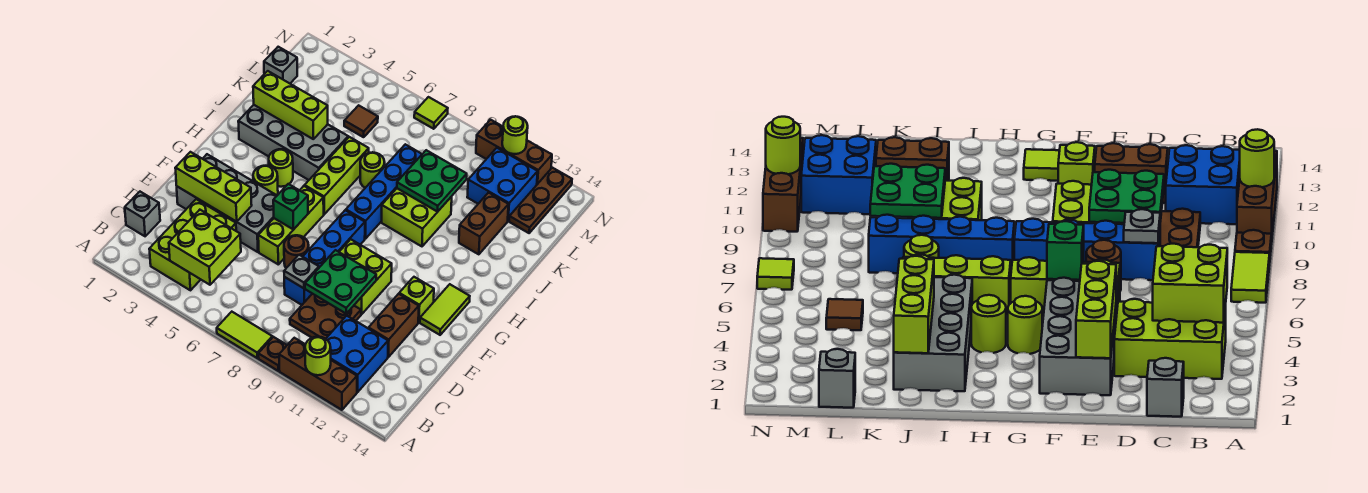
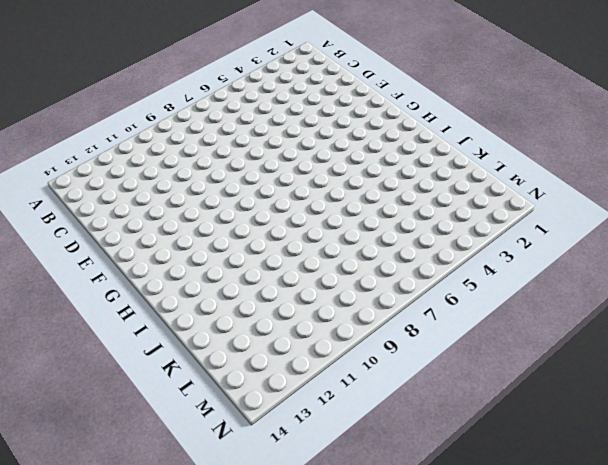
none -> lime tile A7:A8 level 1
none -> brown plate A9 level 1
none -> brown brick A10:A12 level 1
none -> lime brick B3:D4 level 1

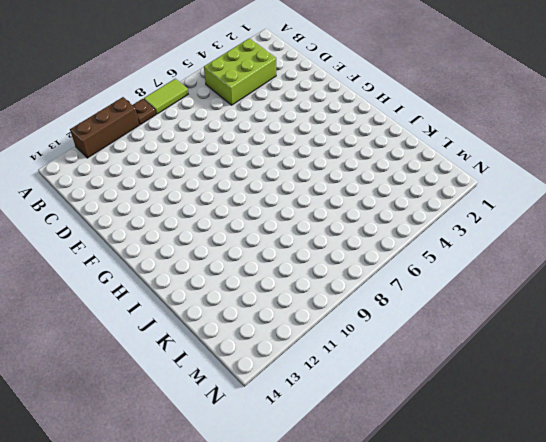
lime brick B3:C5 level 1 -> lime brick B3:D4 level 1
none -> blue brick B11:C12 level 1
none -> grey brick C1 level 1
none -> brown plate C9:D10 level 1
none -> blue brick D8:G8 level 1

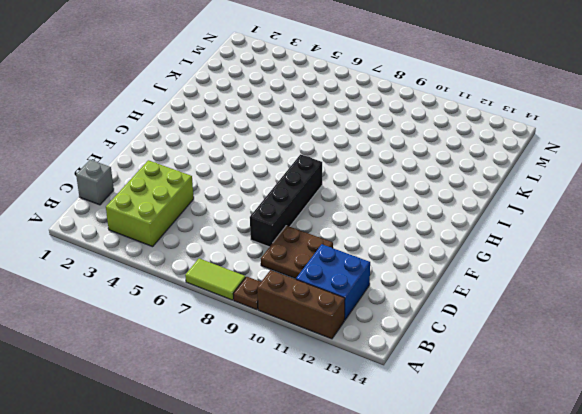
black brick D8:G8 level 1 -> blue brick D8:G8 level 1
none -> brown brick D12:E12 level 1
none -> grey brick E2:F5 level 1
none -> lime brick E6:G6 level 1
none -> brown round brick E7 level 1

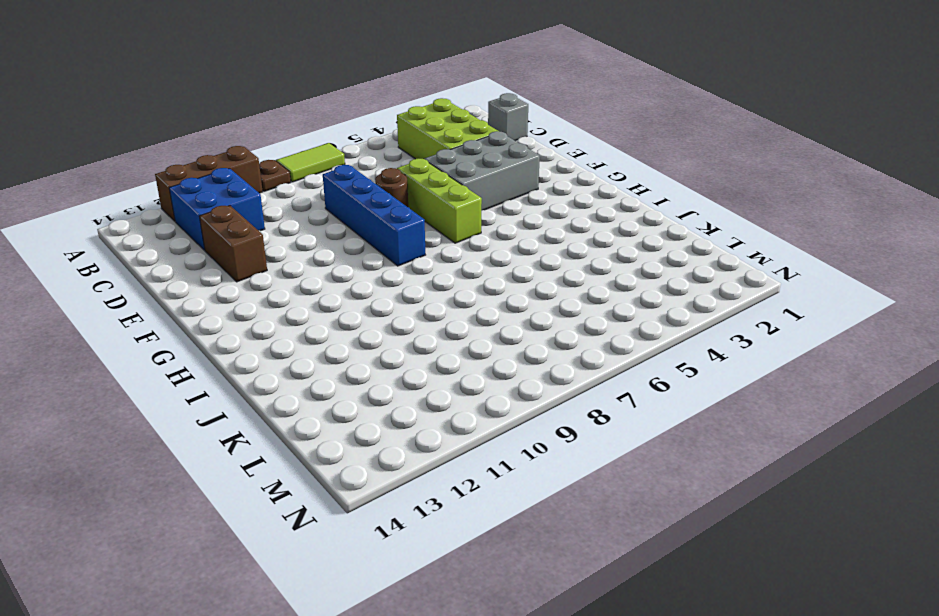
grey brick E3:F5 level 1 -> grey brick E2:F5 level 1
none -> brown plate C9:D10 level 1
none -> lime brick E9:F10 level 1
none -> lime brick F12 level 1
none -> lime tile F13:G13 level 1

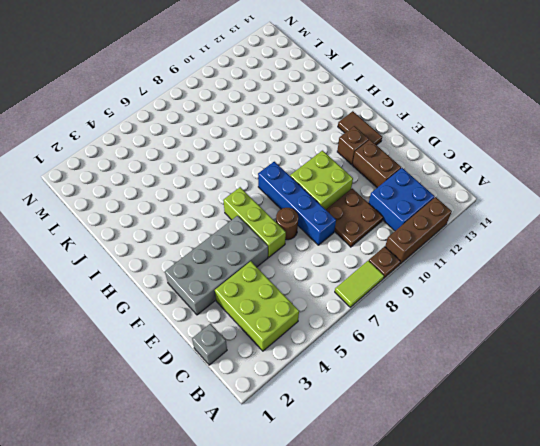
brown brick F12 level 1 -> lime brick F12 level 1
brown tile F13:G13 level 1 -> lime tile F13:G13 level 1
none -> lime round brick G4 level 1
none -> lime round brick H4 level 1
none -> lime brick H6:J6 level 1
none -> blue brick H8:K8 level 1

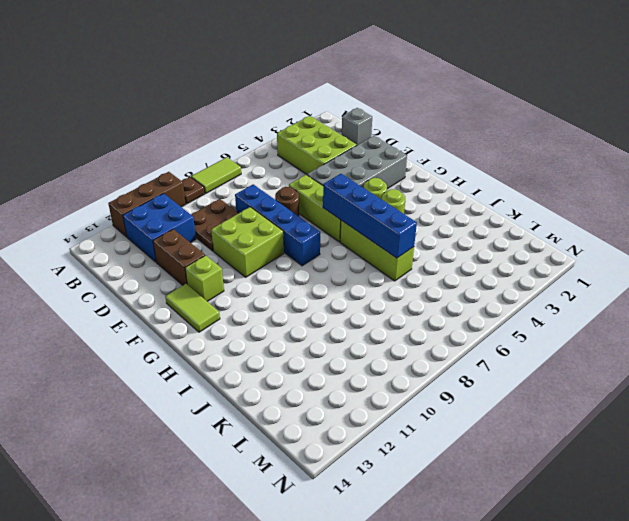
blue brick G6:J6 level 2 -> blue brick H8:K8 level 1
none -> grey brick I2:J5 level 1
none -> lime brick I9:J10 level 1
none -> lime round brick J7 level 1
none -> brown brick J12:K12 level 1

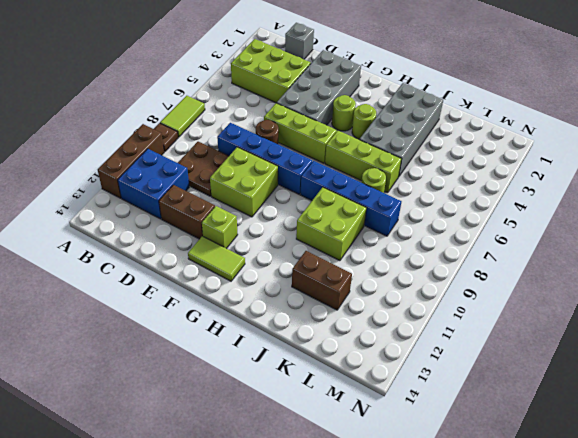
none -> grey brick L1 level 1
none -> brown tile L5 level 1
none -> blue brick L11:M12 level 1
none -> brown plate L13:N13 level 1

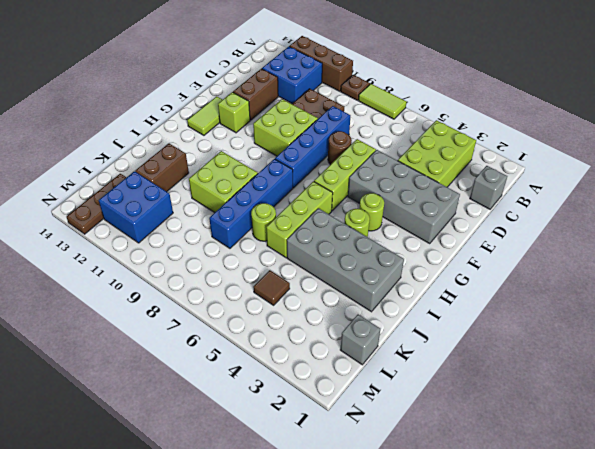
none -> lime tile N7 level 1
none -> brown brick N10:N12 level 1
none -> lime round brick A11 level 2
none -> lime brick B4:C5 level 2

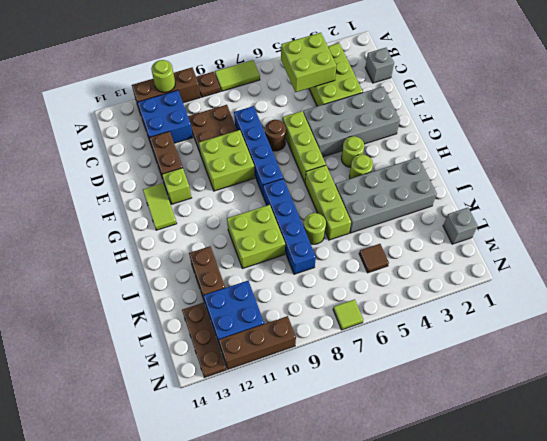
none -> grey plate D8 level 2
none -> green plate D9:E10 level 2
none -> lime brick E2:E4 level 2
none -> green brick F6 level 2

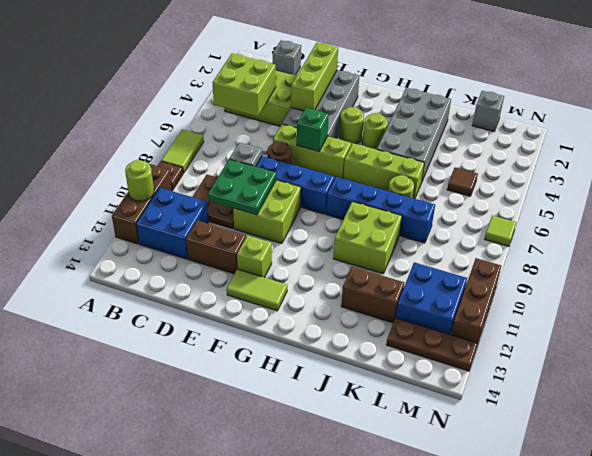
none -> lime brick J2:J4 level 2
none -> green plate J9:K10 level 2
none -> lime round brick N11 level 2

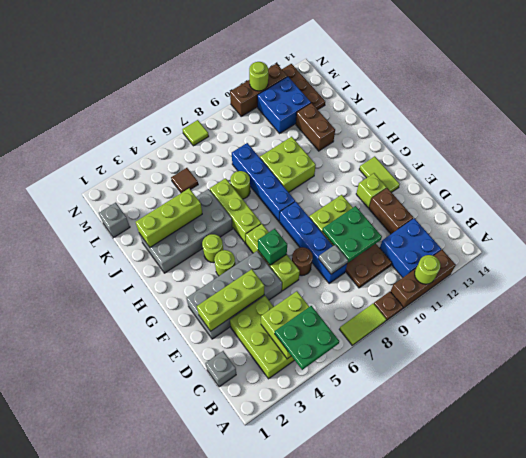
green plate A4:B5 level 3 -> green plate J9:K10 level 2

